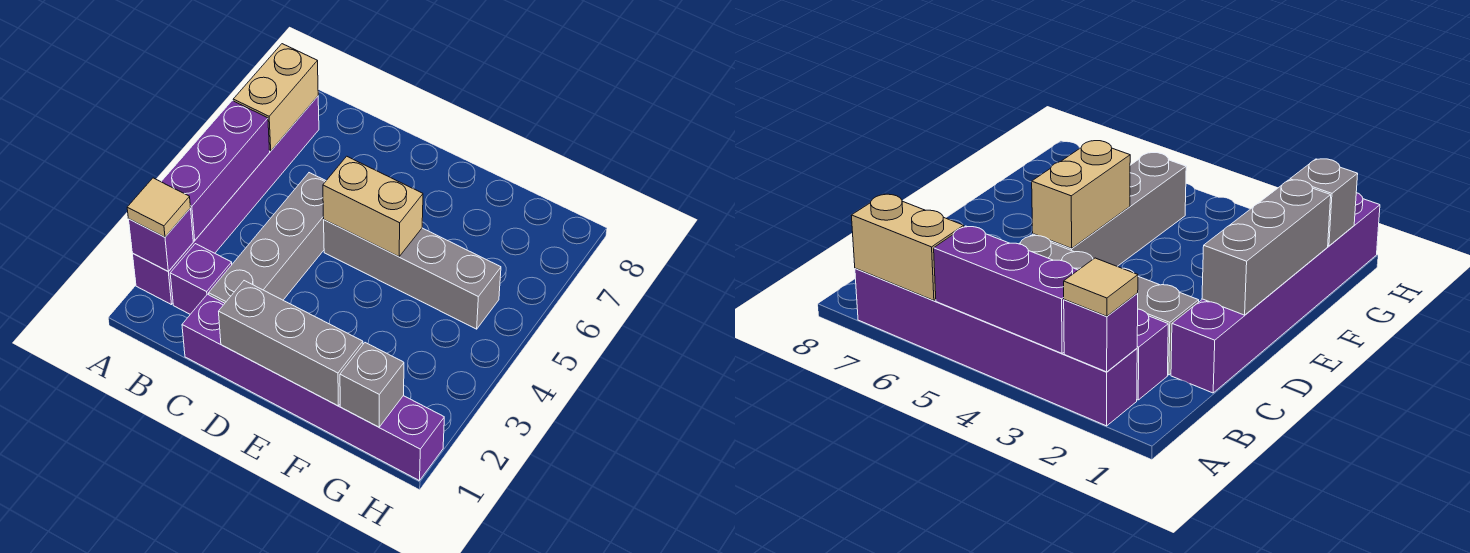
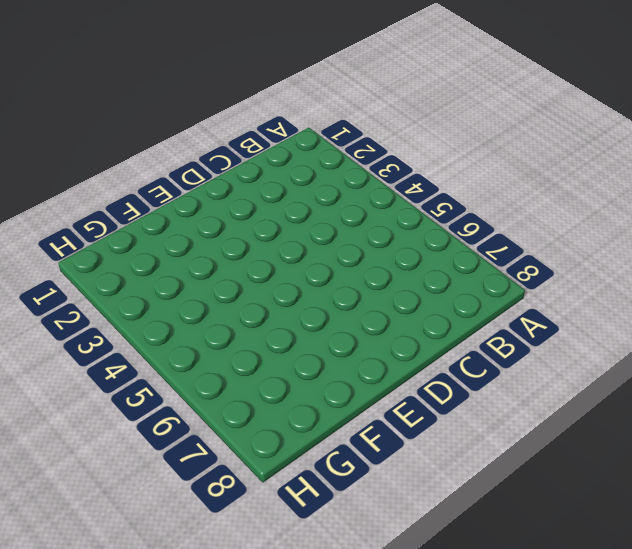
none -> purple brick A2:A7 level 1
none -> purple brick B2 level 1
none -> purple brick C1:H1 level 1

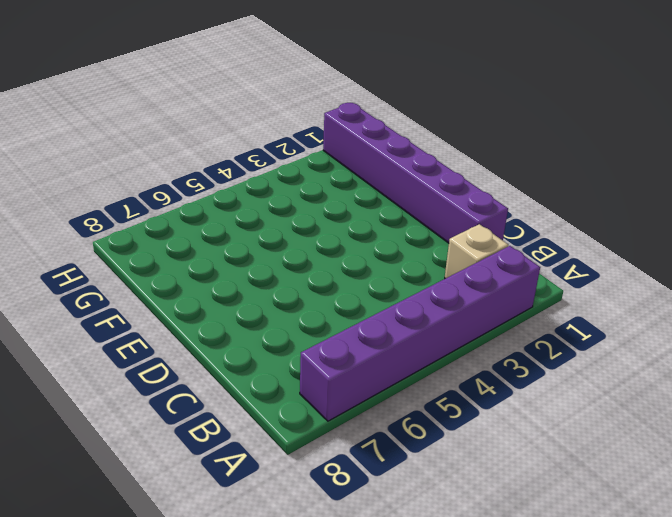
tan brick B2 level 1 -> purple brick B2 level 1
none -> grey brick C2:C5 level 1
none -> grey brick D5:G5 level 1
none -> purple brick A2 level 2

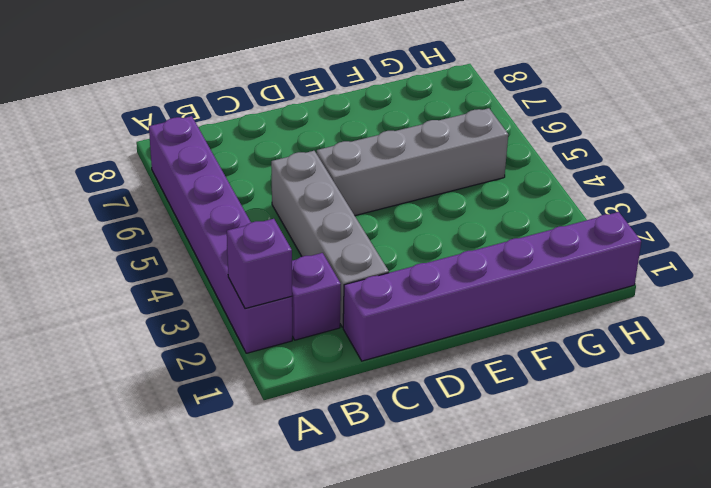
none -> purple brick A3:A5 level 2
none -> tan brick A6:A7 level 2
none -> grey brick D1:F1 level 2

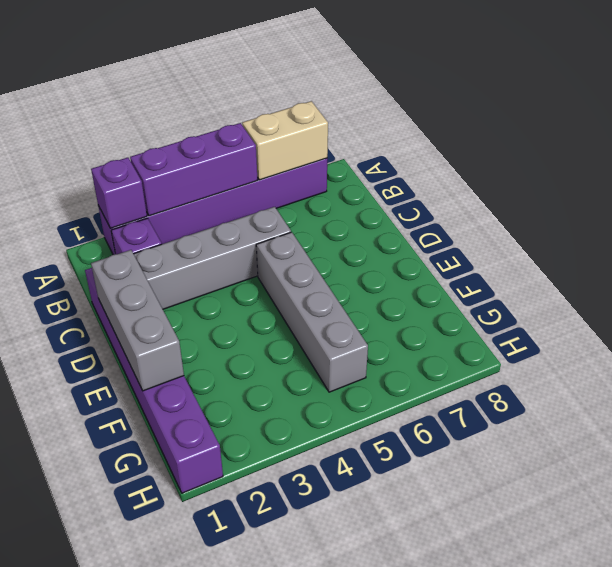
none -> tan brick D5:E5 level 2
none -> grey brick G1 level 2
none -> tan tile A2 level 3

